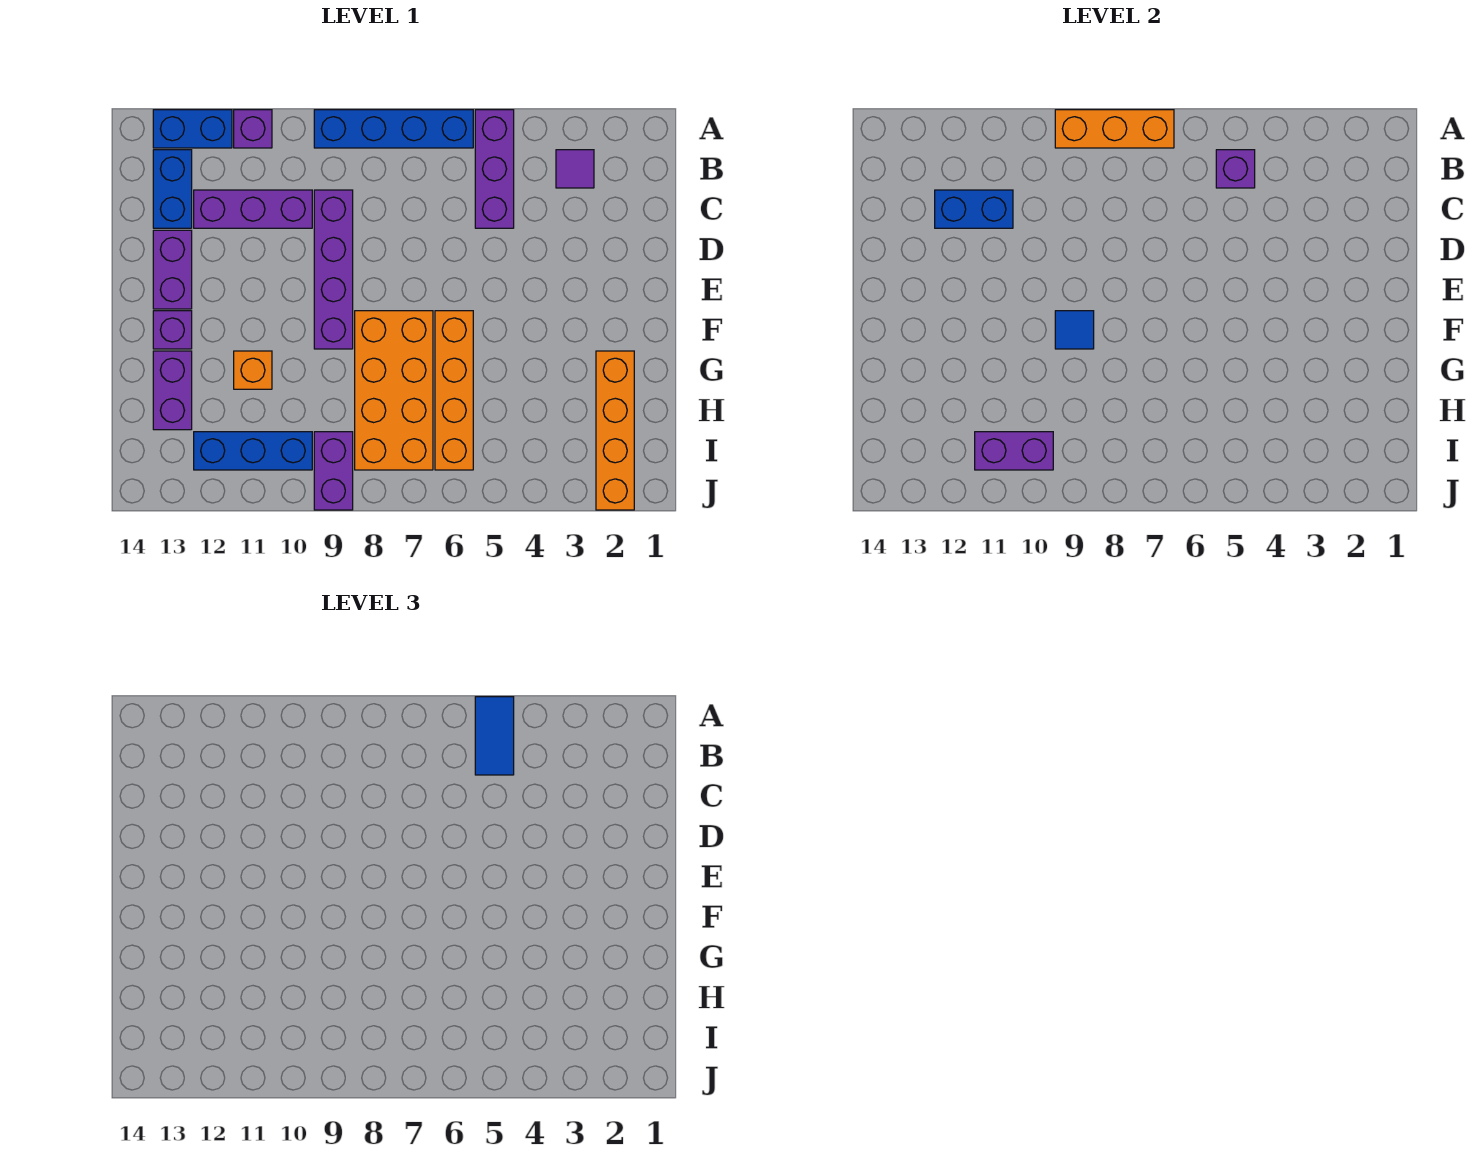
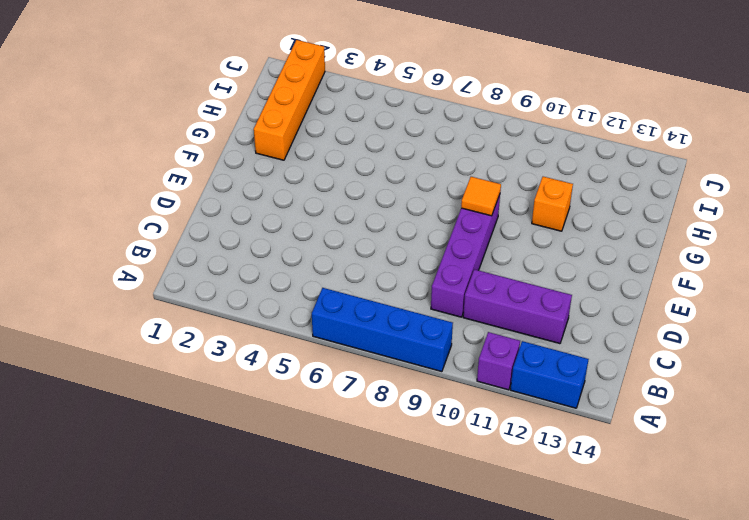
orange tile F9 level 2 -> blue tile F9 level 2
none -> purple brick A5:C5 level 1
none -> purple tile B3 level 1
none -> blue brick B13:C13 level 1

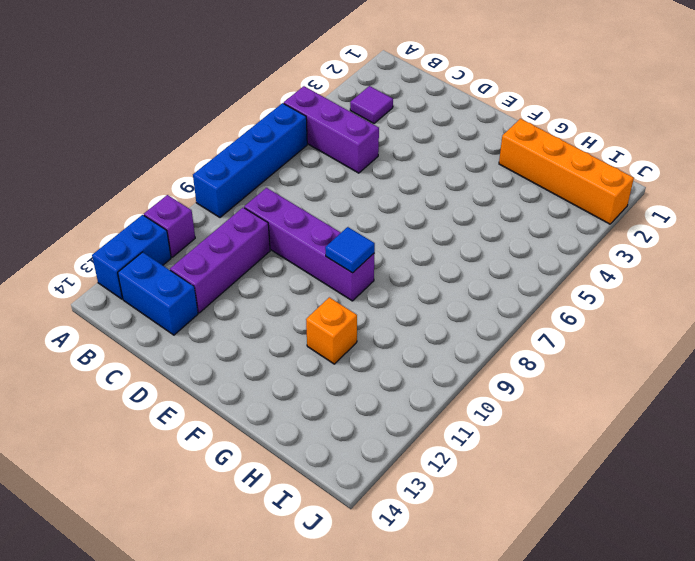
none -> purple brick D13:E13 level 1
none -> orange brick F6:I6 level 1
none -> orange brick F7:I8 level 1

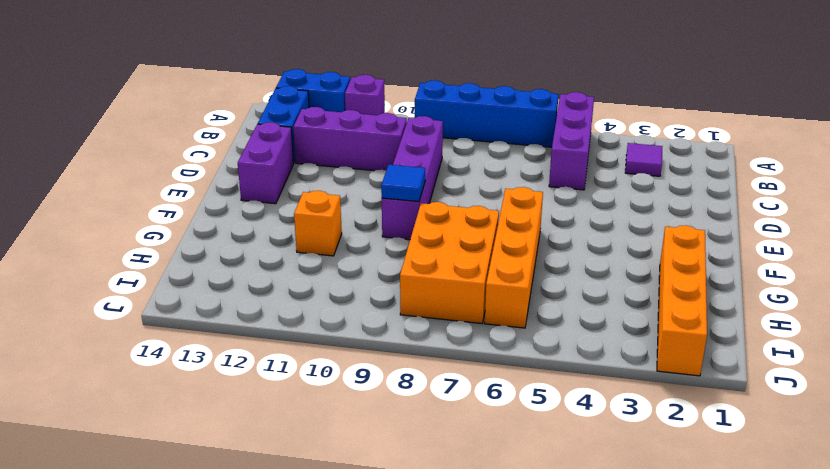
orange brick G7:I8 level 1 -> orange brick F7:I8 level 1
none -> purple brick F13 level 1
none -> purple brick G13:H13 level 1
none -> purple brick I9:J9 level 1

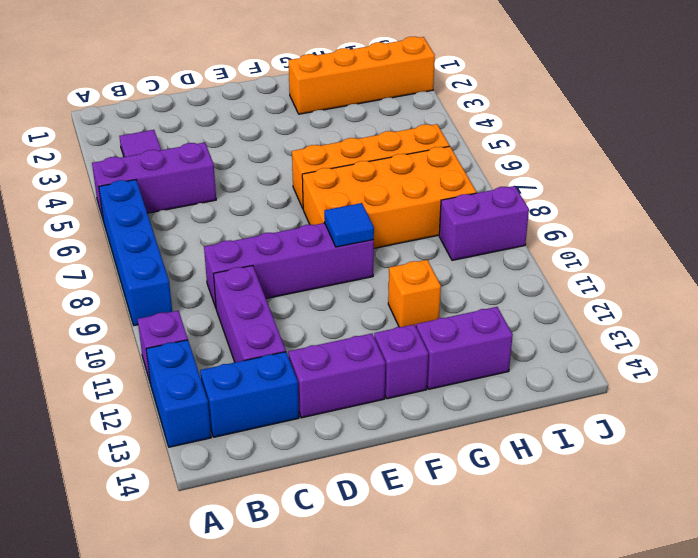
none -> blue brick I10:I12 level 1
none -> orange brick A7:A9 level 2
none -> purple brick B5 level 2

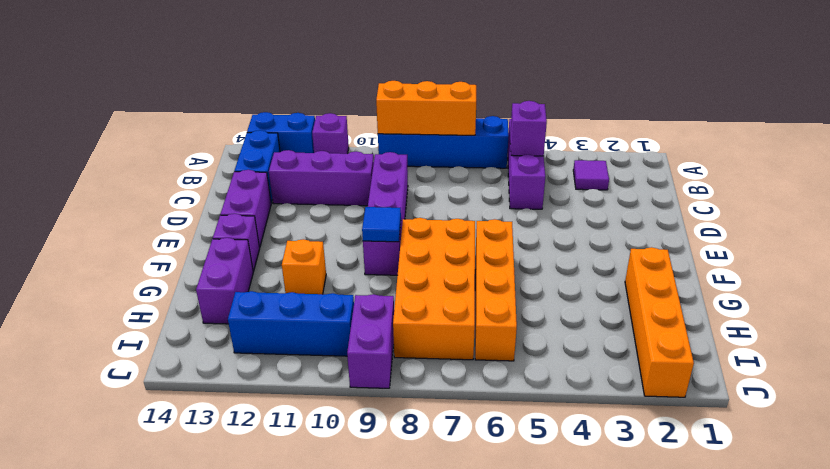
none -> blue brick C11:C12 level 2
none -> purple brick I10:I11 level 2
none -> blue tile A5:B5 level 3

